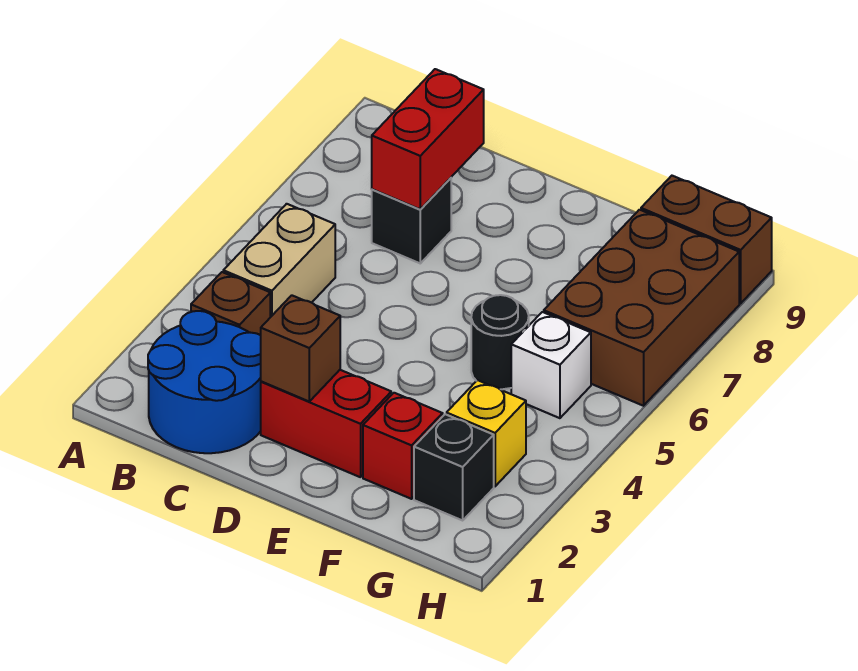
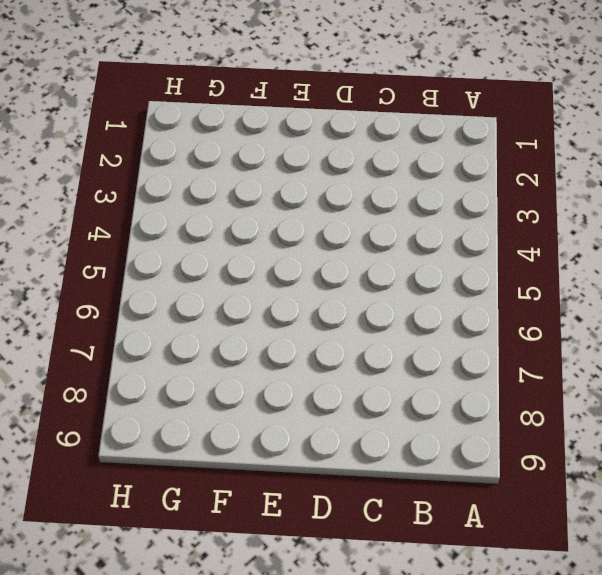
none -> blue round brick B1:C2 level 1
none -> brown brick B3 level 1
none -> tan brick B4:B5 level 1

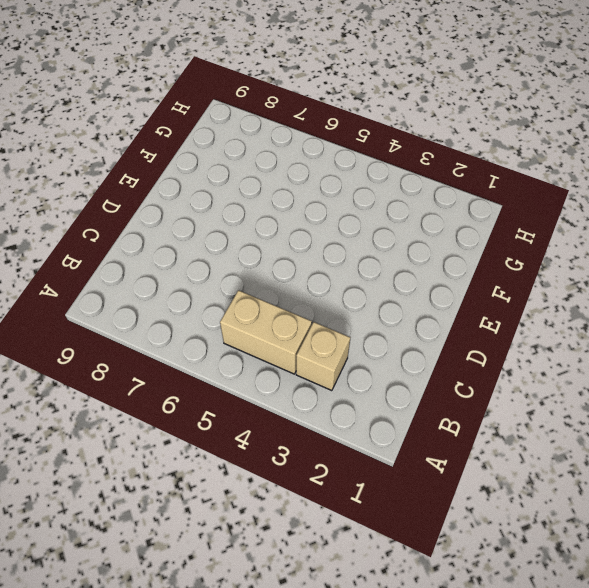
tan brick B3 level 1 -> brown brick B3 level 1
none -> blue round brick B1:C2 level 1
none -> black brick C7 level 1
none -> red brick D2:E2 level 1

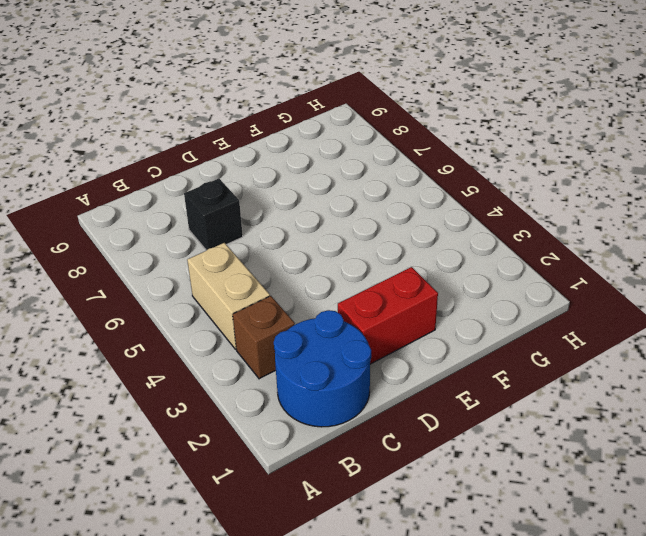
none -> red brick F2 level 1
none -> black round brick F5 level 1
none -> black brick G2 level 1

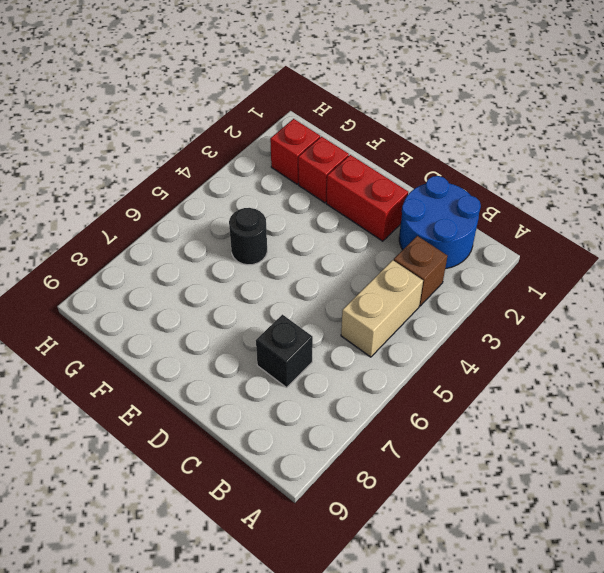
red brick G2 level 1 -> black brick G2 level 1
none -> yellow brick G3 level 1
none -> white brick G5 level 1
none -> brown brick G6:H8 level 1

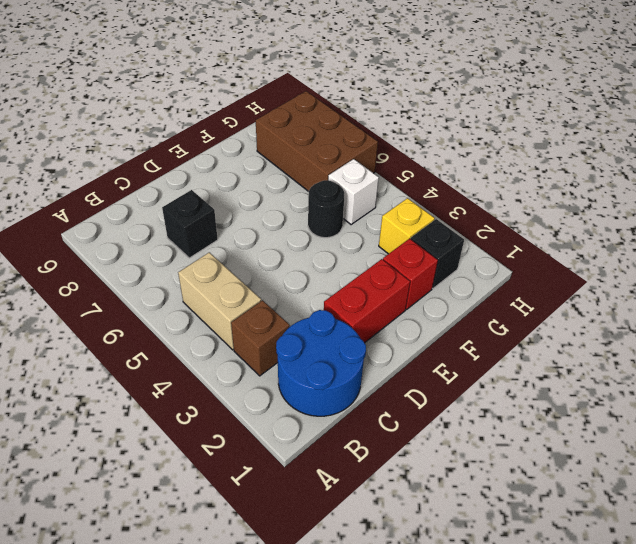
none -> brown brick G9:H9 level 1
none -> red brick C7:C8 level 2
none -> brown brick D2 level 2

